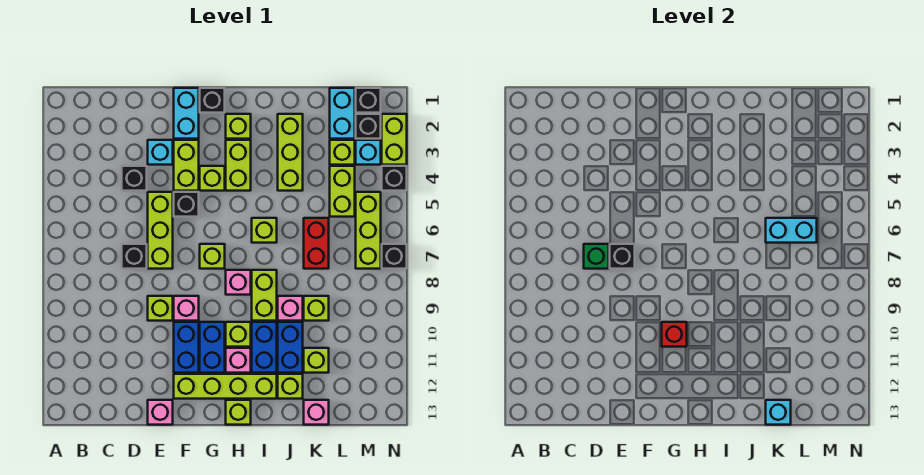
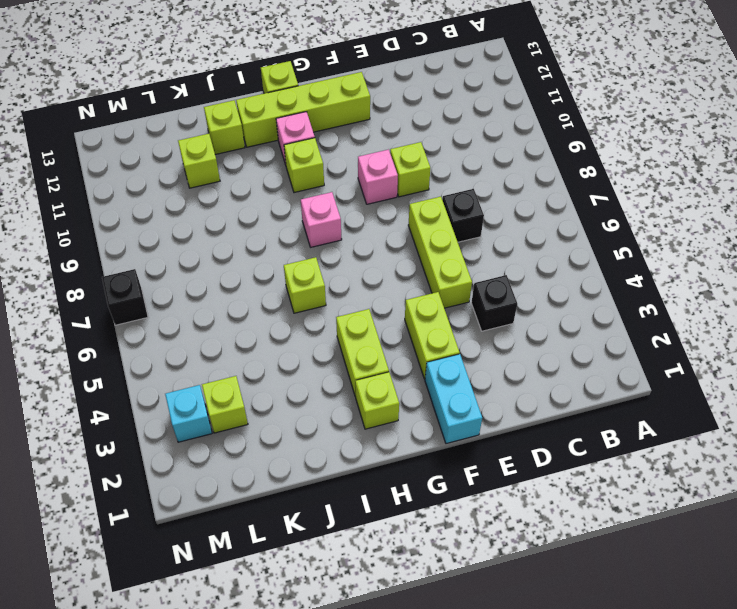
none -> cyan brick E3 level 1
none -> pink brick E13 level 1
none -> black brick F5 level 1
none -> blue brick F10:F11 level 1

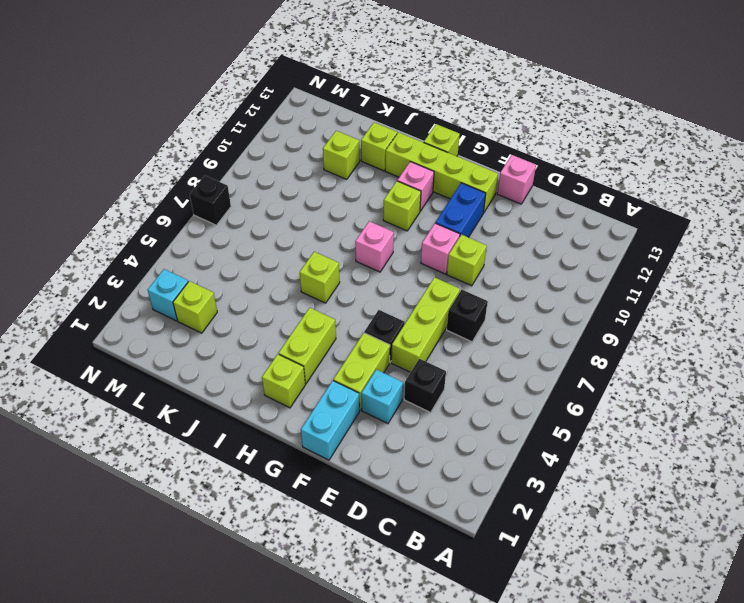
none -> black brick G1 level 1
none -> lime brick G4 level 1
none -> lime brick G7 level 1
none -> blue brick G10:G11 level 1

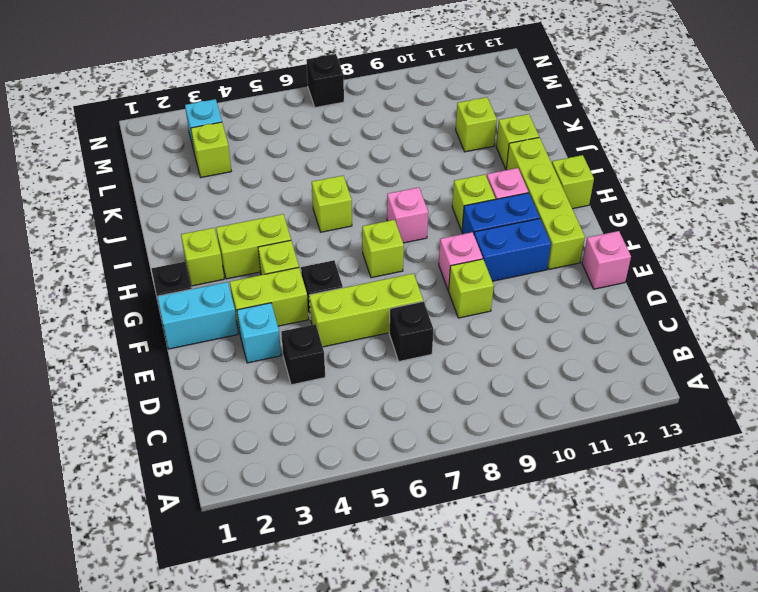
none -> lime brick I8:I9 level 1
none -> blue brick I10:I11 level 1
none -> lime brick J2:J4 level 1
none -> pink brick J9 level 1

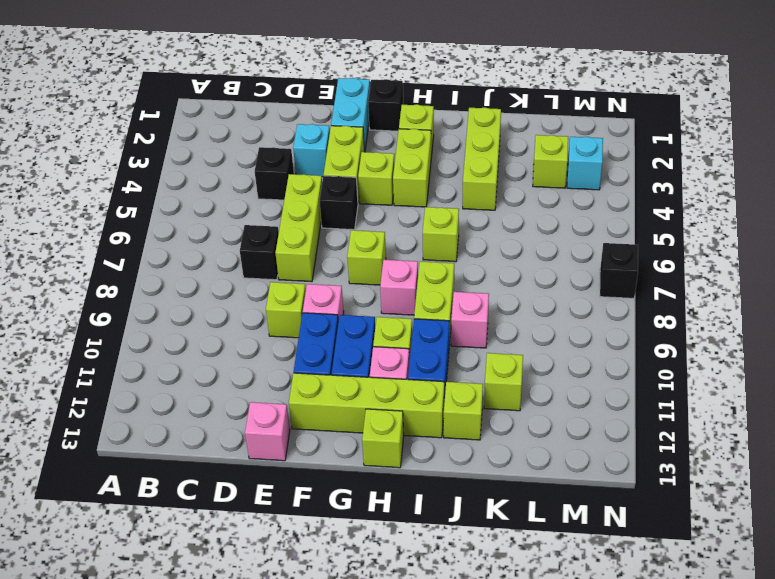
none -> blue brick J10:J11 level 1
none -> red brick K6:K7 level 1
none -> lime brick K9 level 1
none -> pink brick K13 level 1

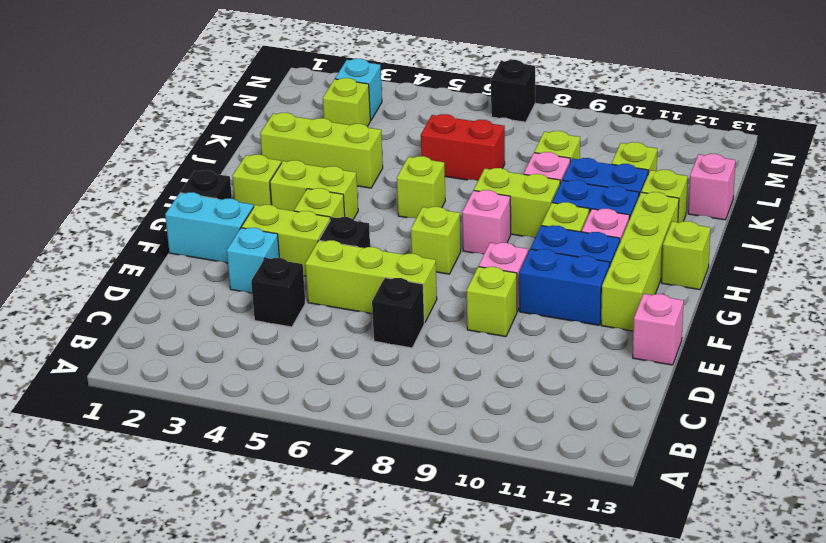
none -> cyan brick L1:L2 level 1
none -> lime brick L4:L5 level 1
none -> black brick M1 level 1
none -> black brick M2 level 1

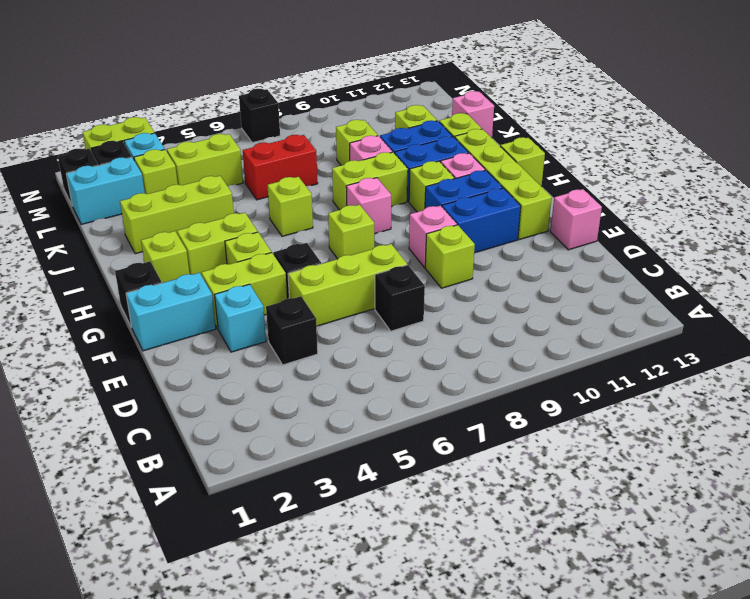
none -> lime brick M5:M7 level 1
none -> black brick N4 level 1
none -> green brick D7 level 2
none -> black brick E7 level 2

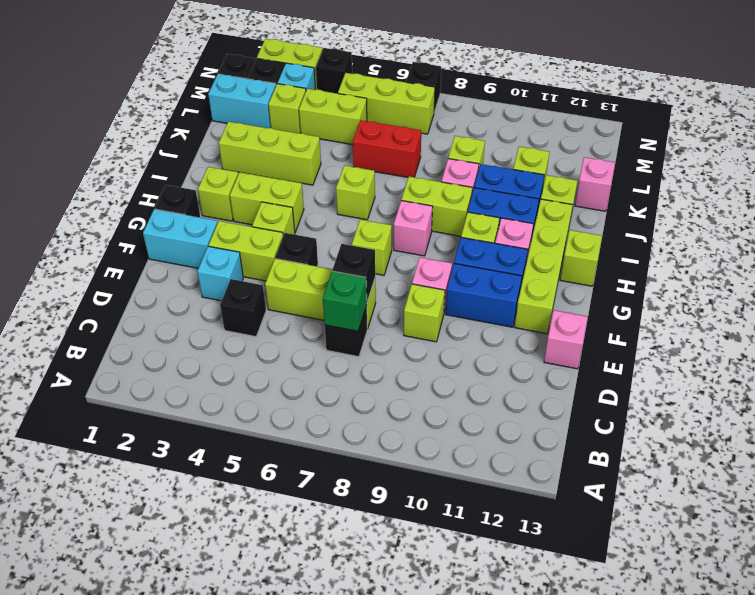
none -> red brick G10 level 2
none -> cyan brick K6:L6 level 2
none -> cyan brick K13 level 2

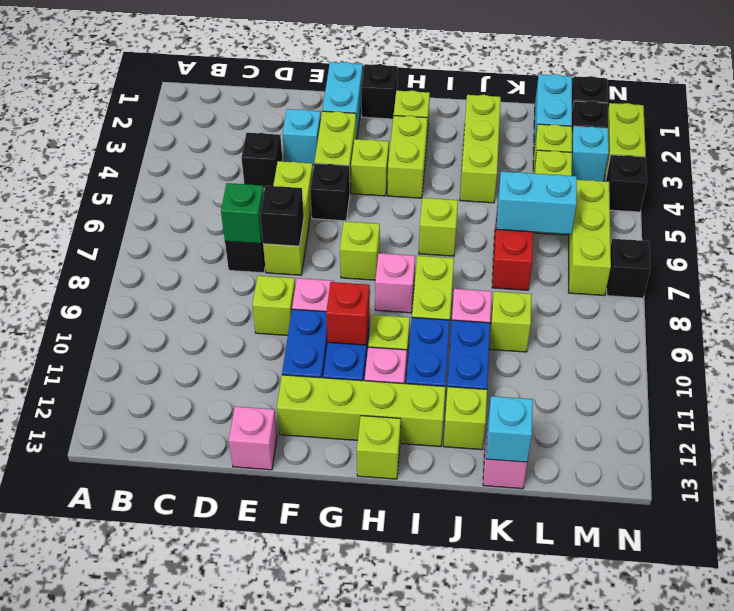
none -> lime brick K11 level 1

